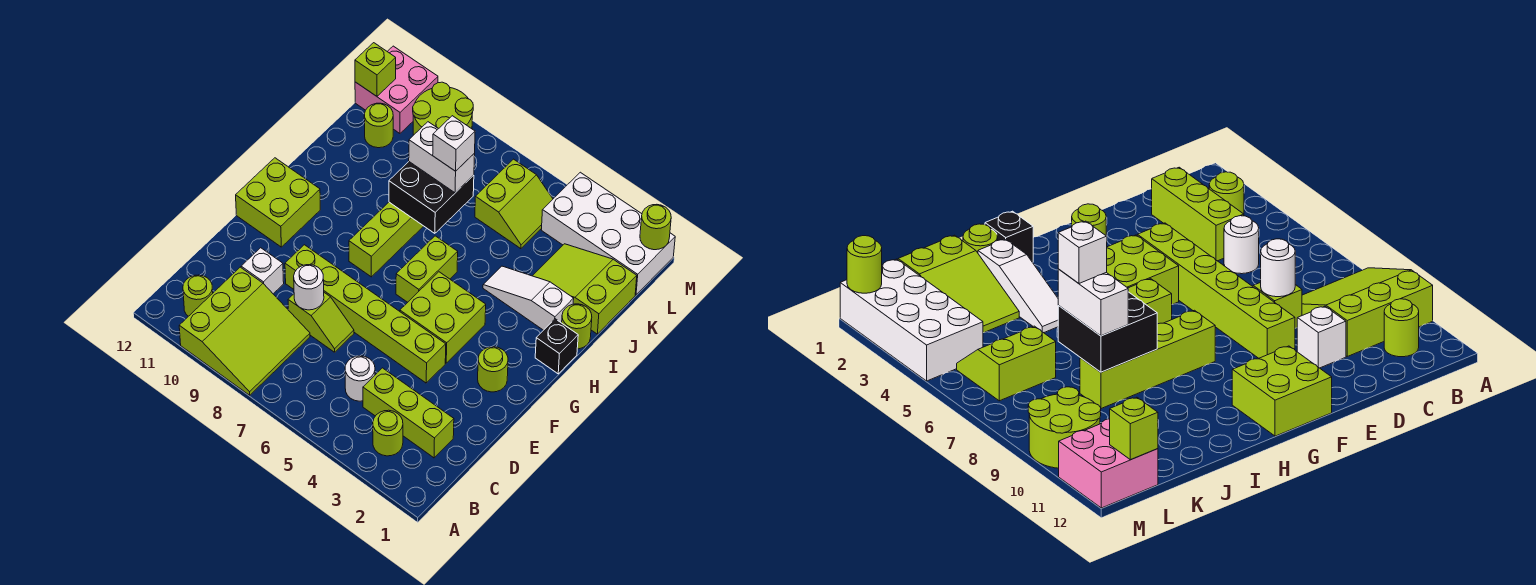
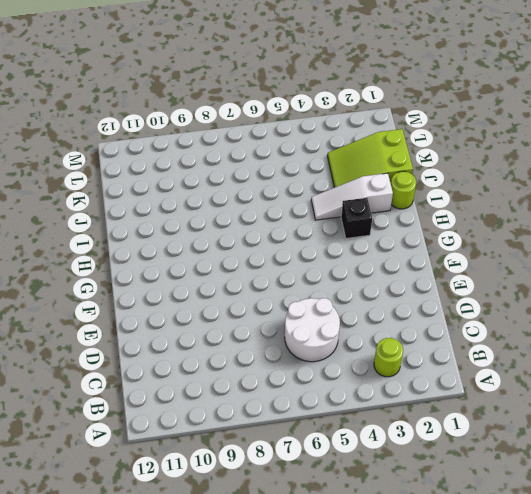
white round brick C5:D6 level 1 -> white round brick C5 level 1
black brick H3 level 1 -> black brick H1 level 1
none -> lime slope A8:C10 level 1 top 10
none -> lime round brick B11 level 1
none -> lime brick C2:C4 level 1

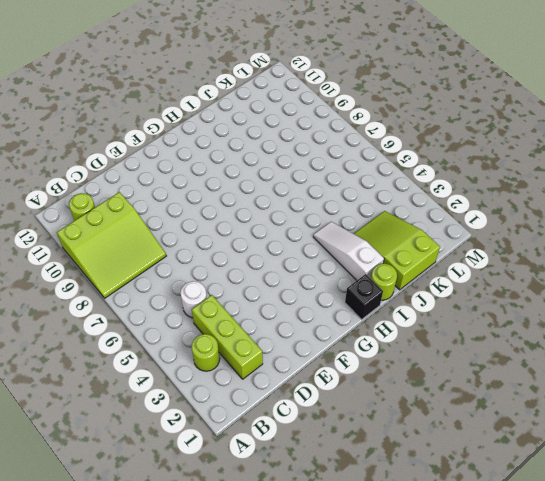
none -> lime slope D7:D8 level 1 top 8
none -> white brick D10 level 1
none -> lime brick E4:E9 level 1

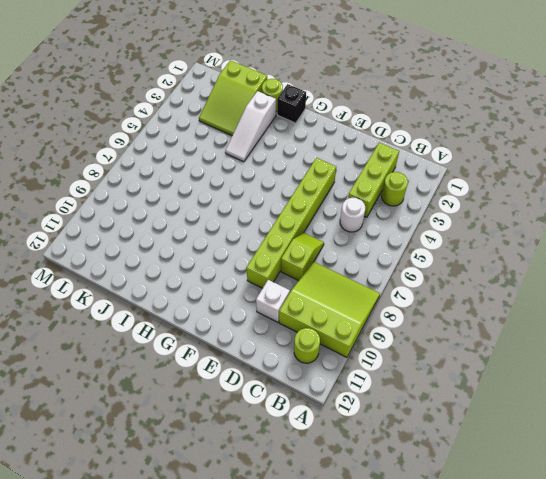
none -> lime round brick F2 level 1
none -> lime brick F4:G5 level 1
none -> lime brick F11:G12 level 1

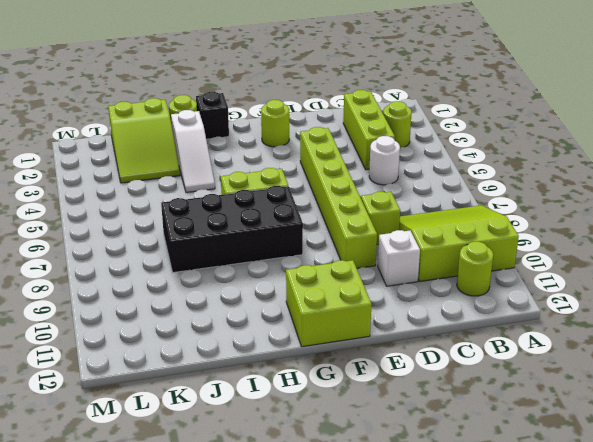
black brick G7:J8 level 1 -> lime brick G8:J8 level 1
none -> lime brick F4:G5 level 1
none -> lime slope K5:L6 level 1 top 6
none -> lime round brick K11 level 1

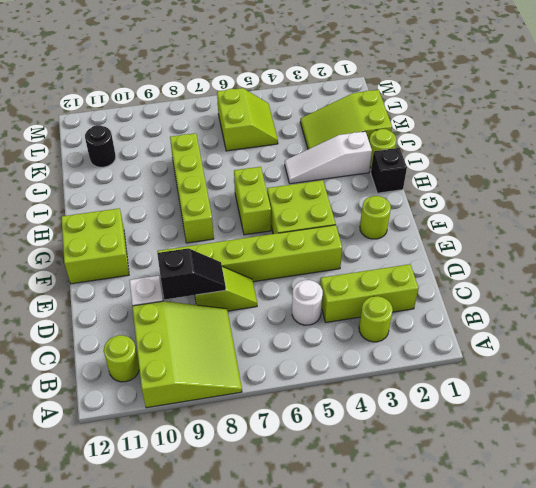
black slope D8:D9 level 2 top 9 -> white round brick D8 level 2
black round brick K11 level 1 -> lime round brick K11 level 1
none -> white brick L1:M4 level 1
none -> lime round brick L9:M10 level 1
none -> pink brick L11:M12 level 1

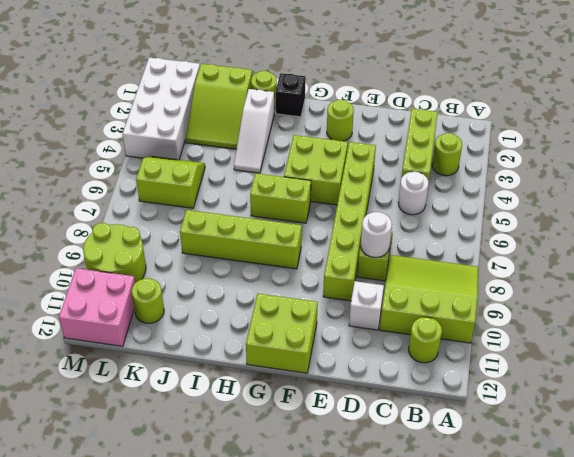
none -> black brick I7:J8 level 2
none -> lime brick L12 level 2
none -> lime round brick M1 level 2

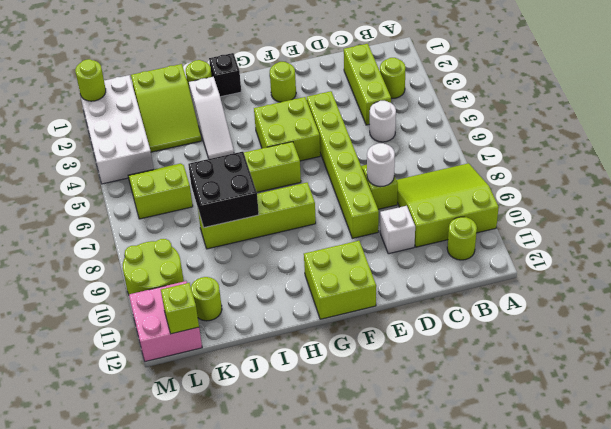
none -> white brick J7:J8 level 3
none -> white brick J7 level 4

